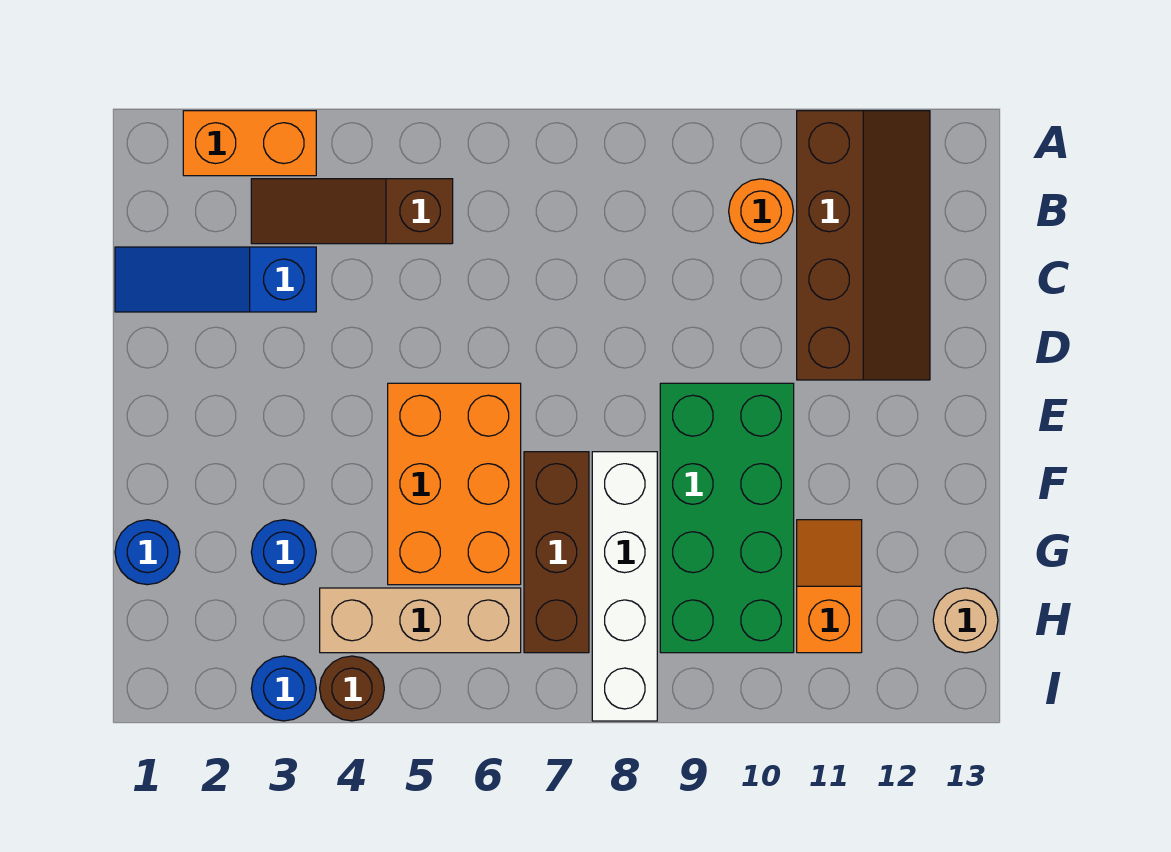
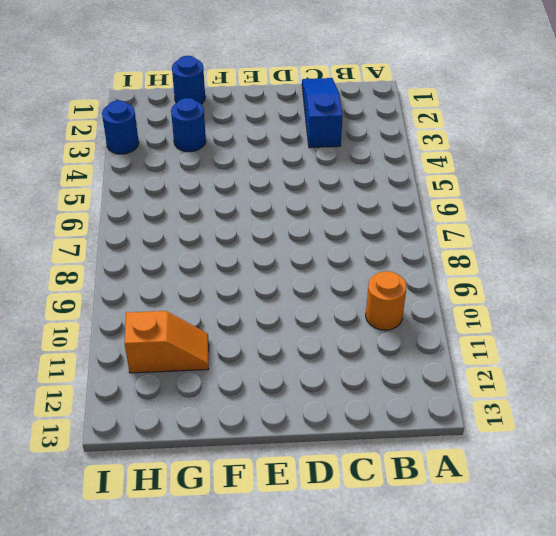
none -> orange brick A2:A3 level 1
none -> brown slope A11:D12 level 1 top 11
none -> brown slope B3:B5 level 1 top 5

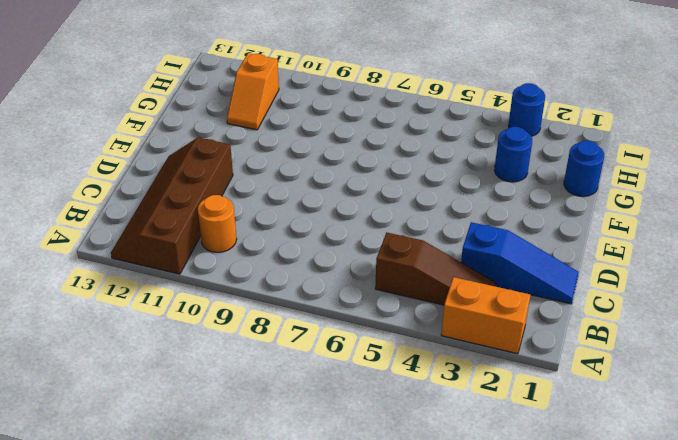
none -> orange brick E5:G6 level 1
none -> green brick E9:H10 level 1
none -> brown brick F7:H7 level 1

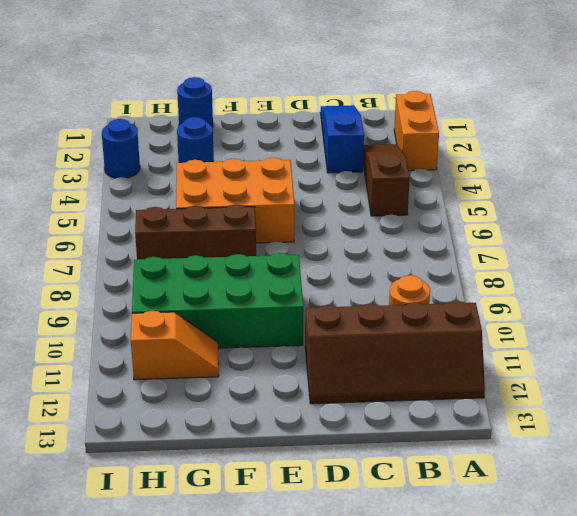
none -> white brick F8:I8 level 1
none -> tan brick H4:H6 level 1
none -> tan round brick H13 level 1

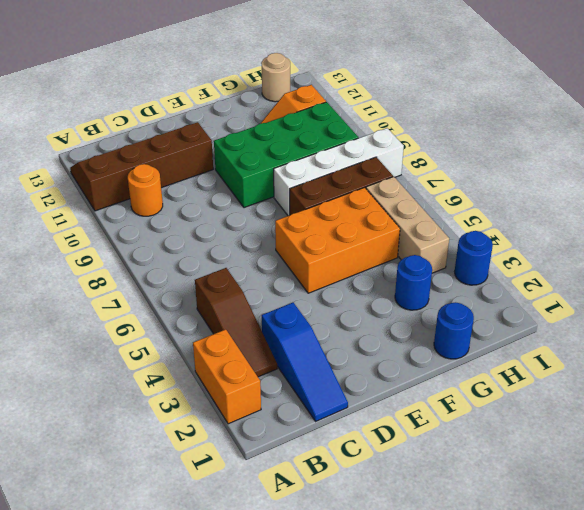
none -> brown round brick I4 level 1

